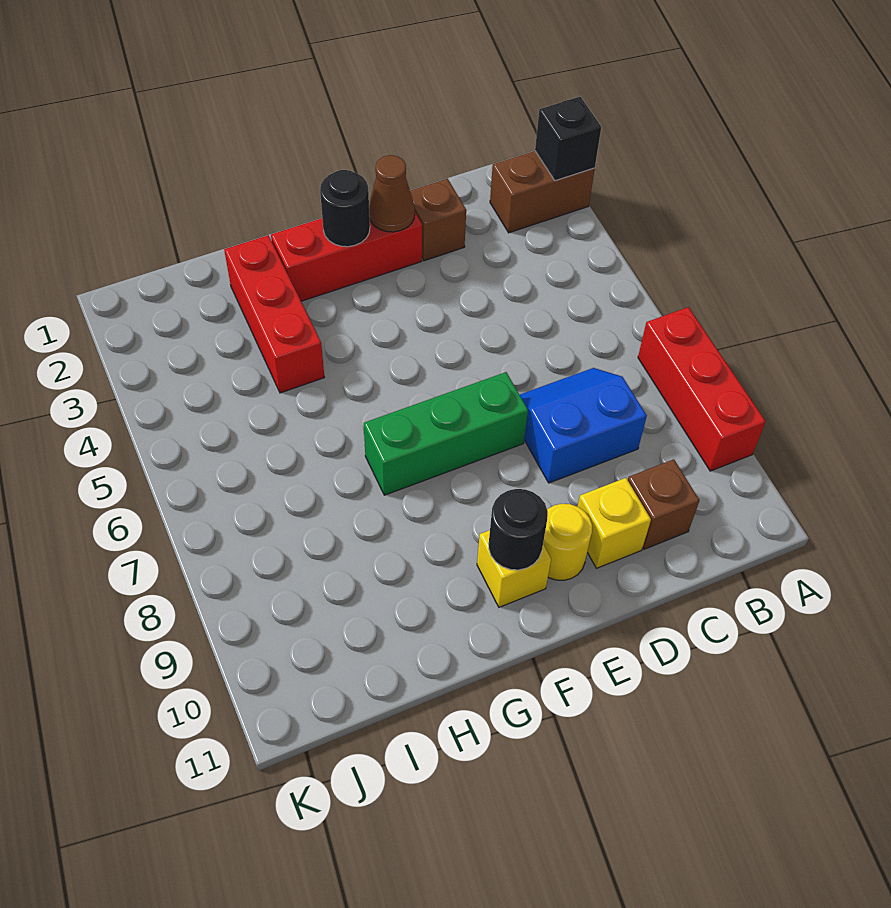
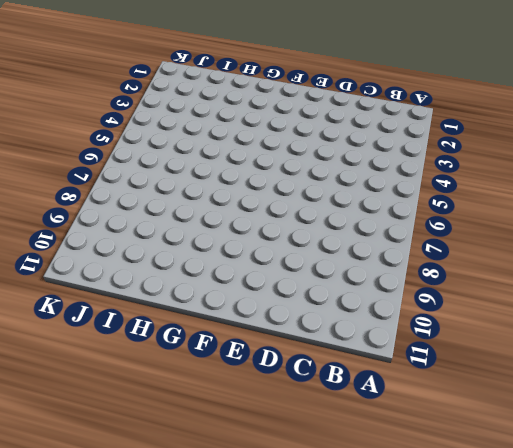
none -> brown brick A2:B2 level 1
none -> red brick A7:A9 level 1
none -> blue slope C7:D8 level 1 top 8

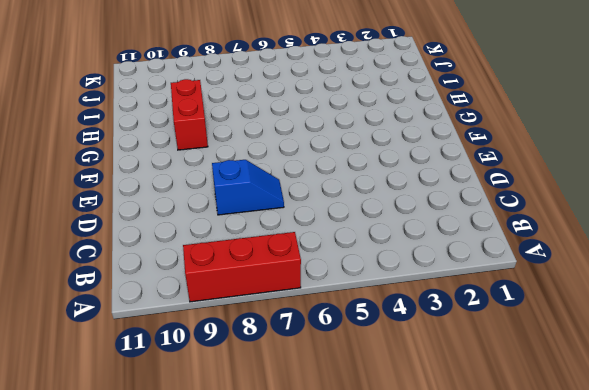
blue slope D7:D8 level 1 top 8 -> blue slope C7:D8 level 1 top 8
red brick G9:H9 level 1 -> none
none -> brown brick A2:B2 level 1
none -> brown brick C10 level 1
none -> brown brick D2 level 1

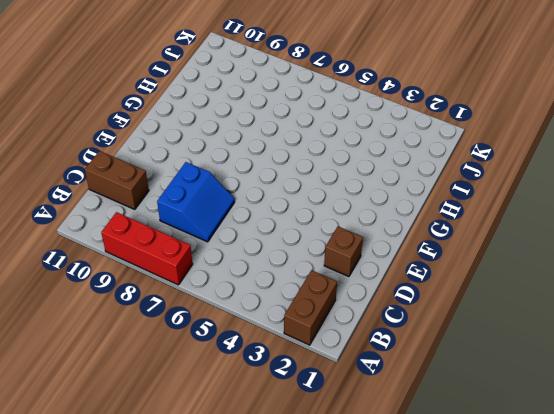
brown brick C10:C11 level 1 -> brown brick C10 level 1
none -> yellow brick D10 level 1
none -> red brick E2:G2 level 1
none -> green brick E7:G7 level 1

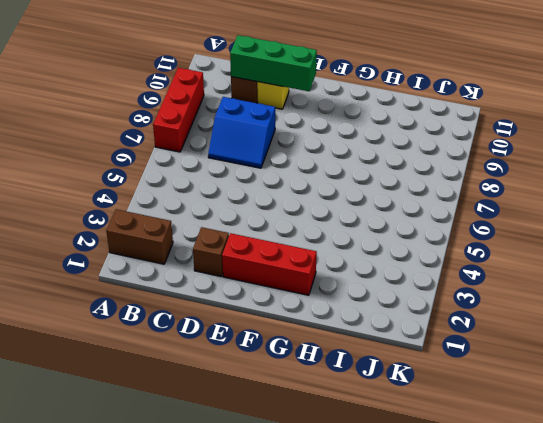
green brick C10:E10 level 2 -> green brick E7:G7 level 1
none -> yellow round brick E10 level 1
none -> yellow brick F10 level 1
none -> red brick H2:H4 level 1

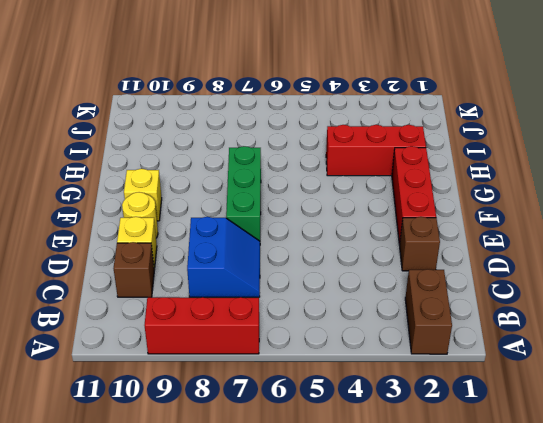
none -> black brick A2 level 2
none -> brown cone E2 level 2
none -> black round brick F2 level 2

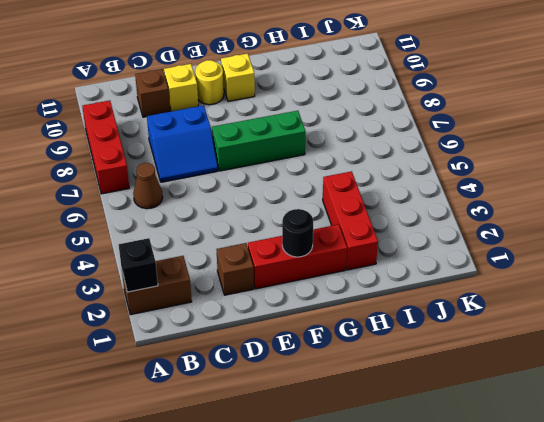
brown cone B6 level 1 -> brown cone E2 level 2
none -> black round brick F10 level 2

